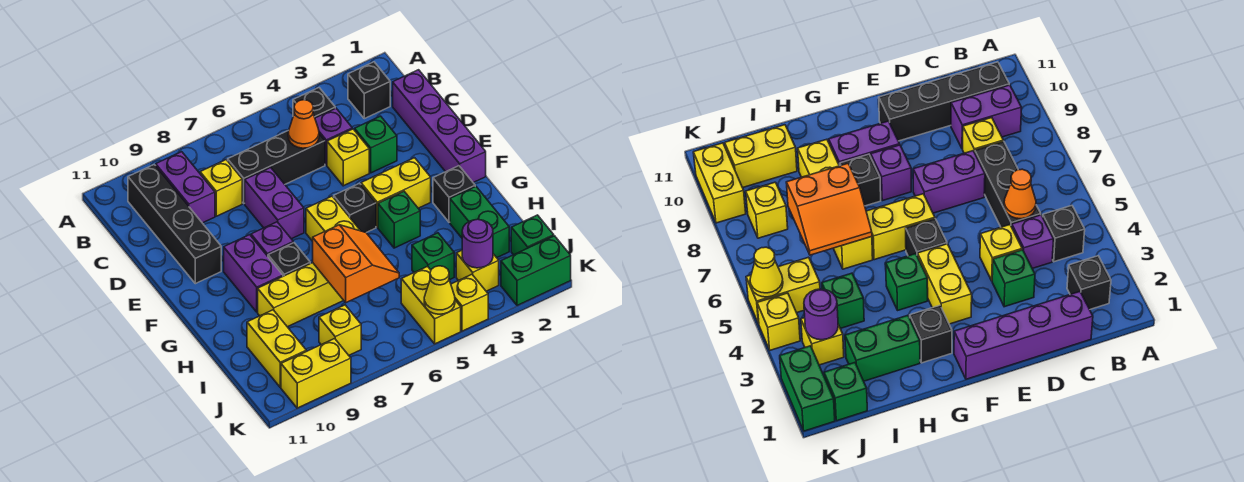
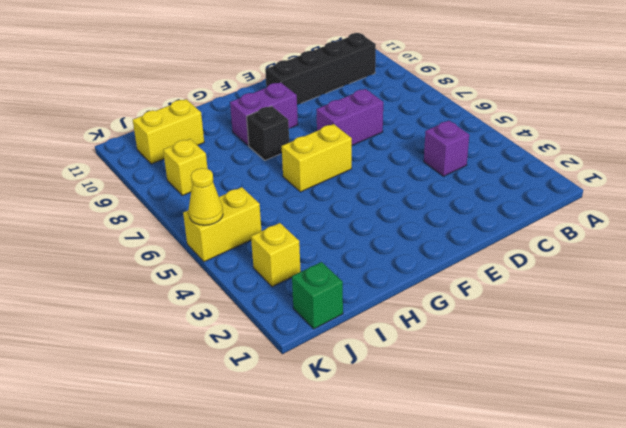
none -> black brick B2 level 1
none -> black brick B4 level 1
none -> purple brick B9:C9 level 1
none -> purple brick C1:F1 level 1

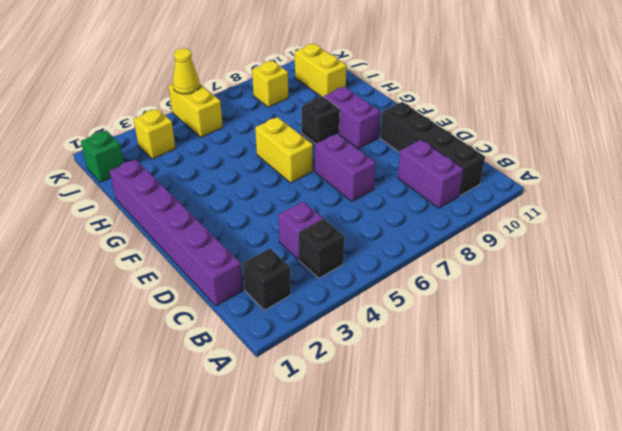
purple brick C1:H1 level 1 -> purple brick C1:F1 level 1
none -> black brick C5:C7 level 1
none -> yellow brick C8 level 1
none -> green brick D3 level 1
none -> yellow brick D4 level 1

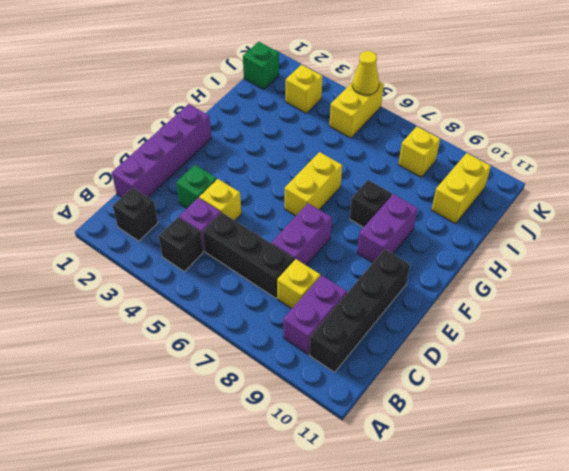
none -> yellow brick F3:F4 level 1
none -> black brick F5 level 1
none -> purple brick F8 level 1
none -> black brick G2 level 1

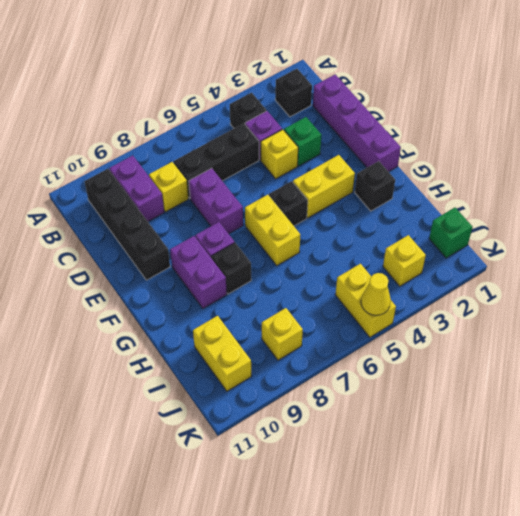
none -> green brick G4 level 1
none -> green brick H2:I2 level 1
none -> yellow brick H6:H9 level 1
none -> green brick I4 level 1

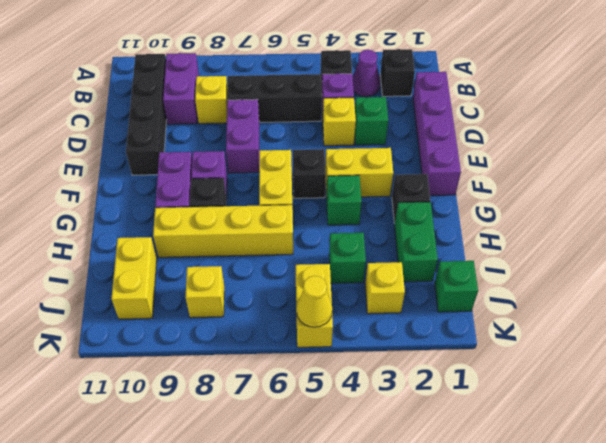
purple cone B3 level 1 -> none
none -> green brick K1:K2 level 1
none -> yellow brick K4 level 1
none -> yellow brick K9:K10 level 1
none -> orange cone C5 level 2

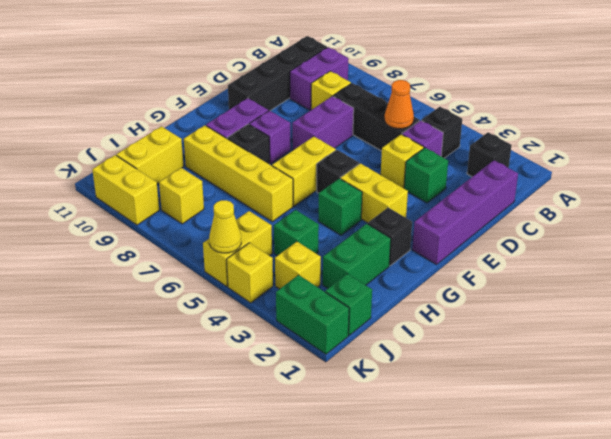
none -> orange slope H6:I7 level 2 top 7
none -> purple round brick J3 level 2

